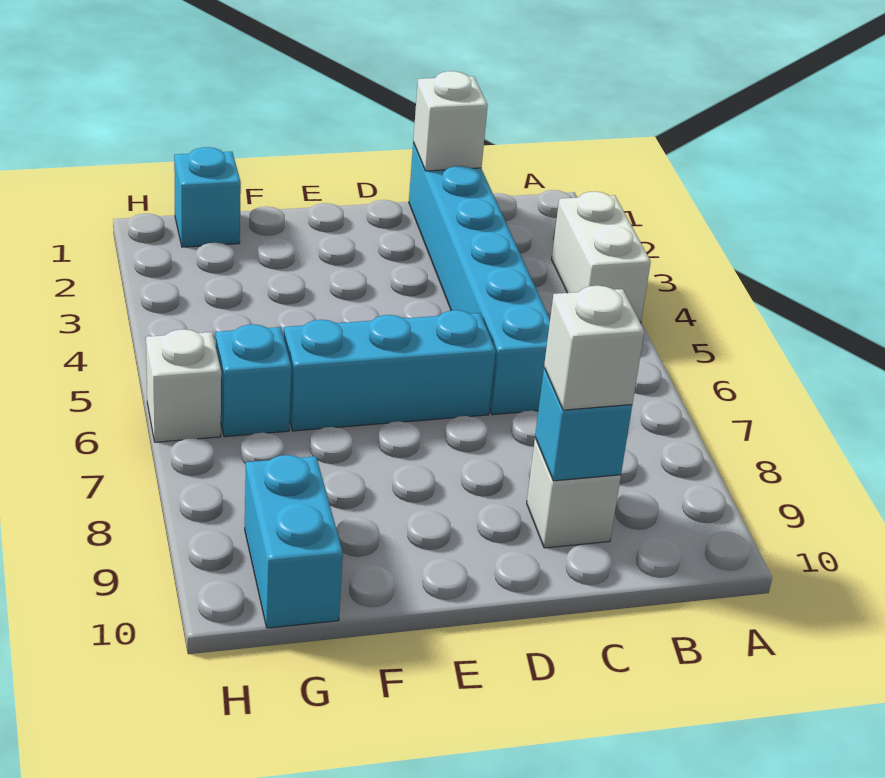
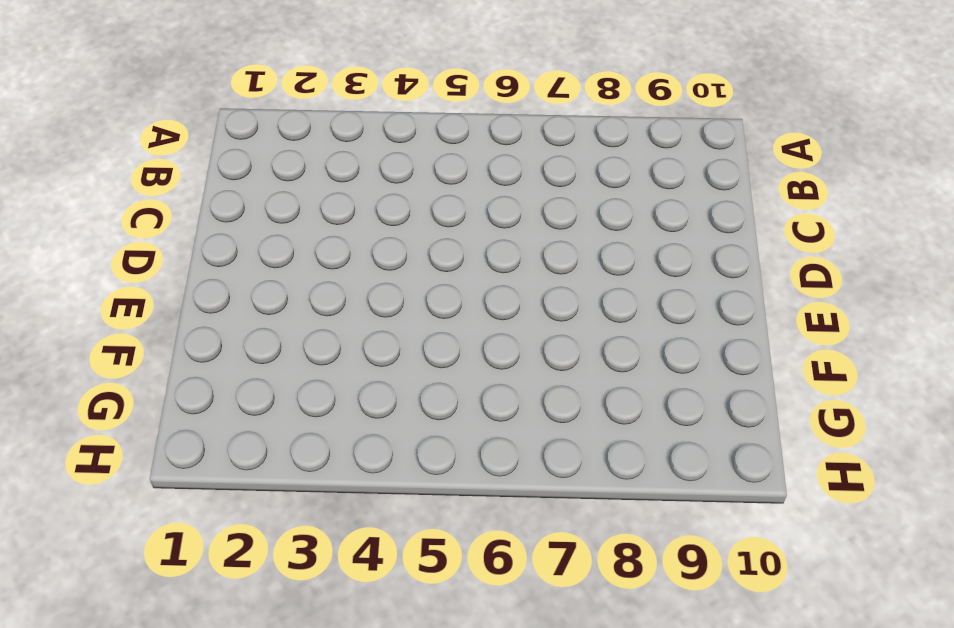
none -> white brick A3:A4 level 1
none -> cyan brick C1:C6 level 1

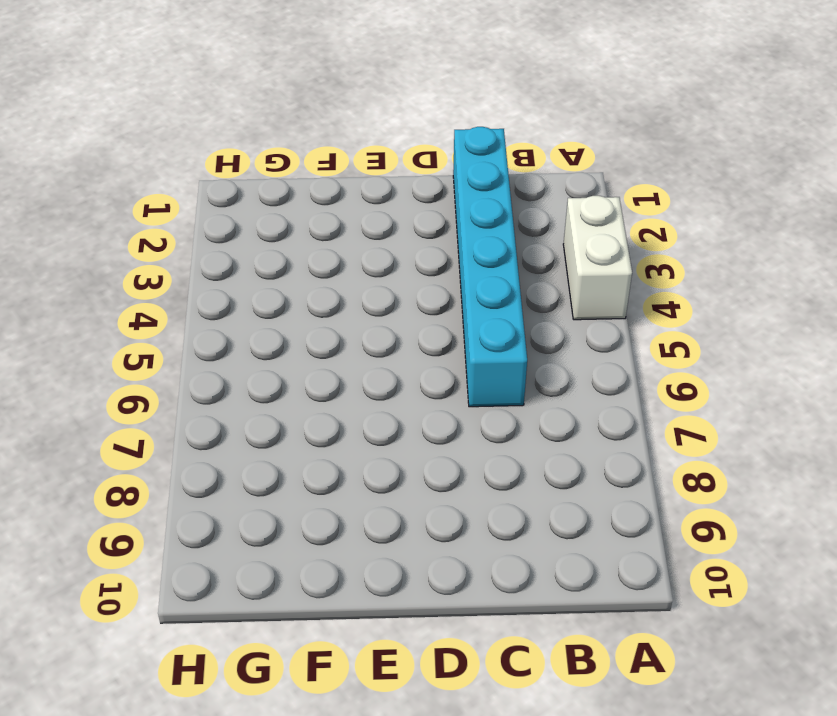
none -> white brick C9 level 1
none -> cyan brick D6:F6 level 1

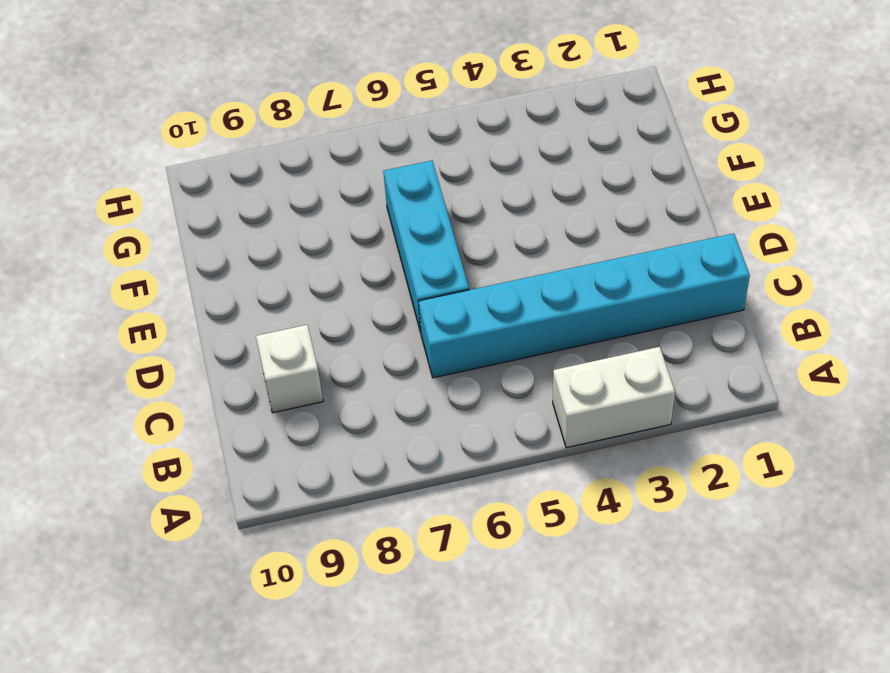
none -> cyan brick G1 level 1
none -> cyan brick G6 level 1

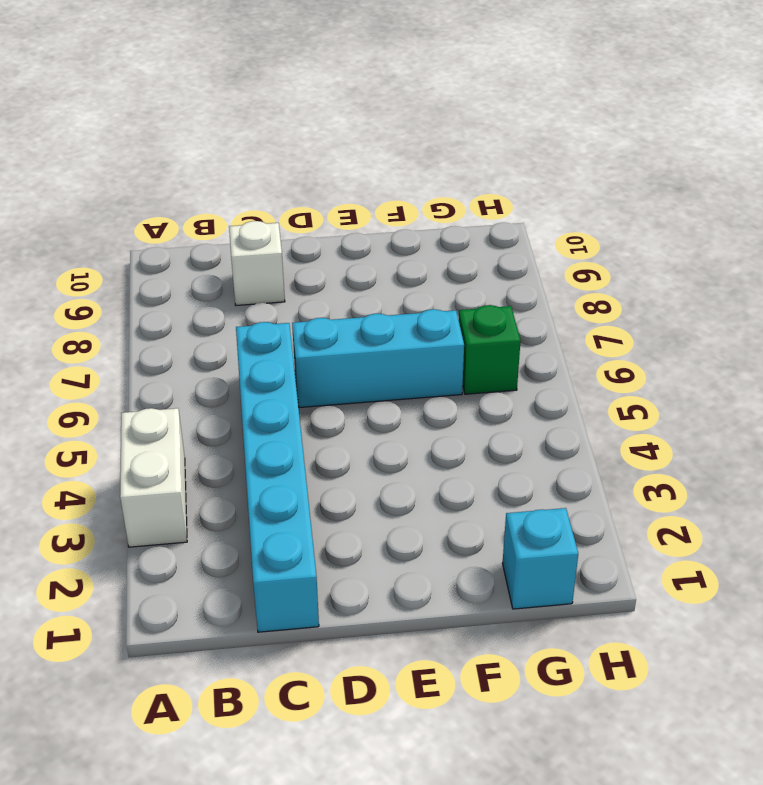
green brick G6 level 1 -> cyan brick G6 level 1
none -> cyan brick G9:G10 level 1
none -> white brick H6 level 1

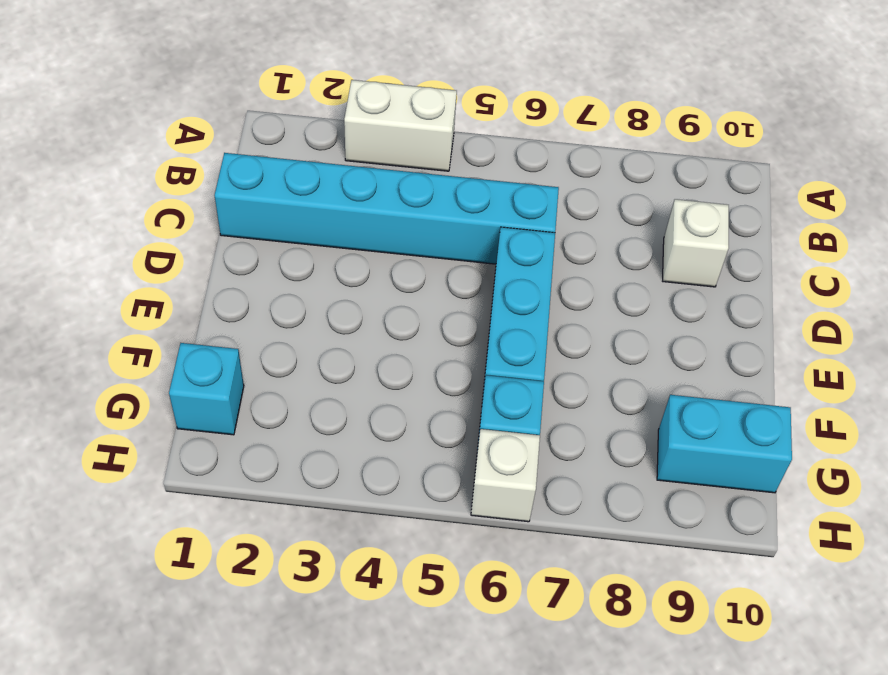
none -> white brick C1 level 2
none -> cyan brick C9 level 2

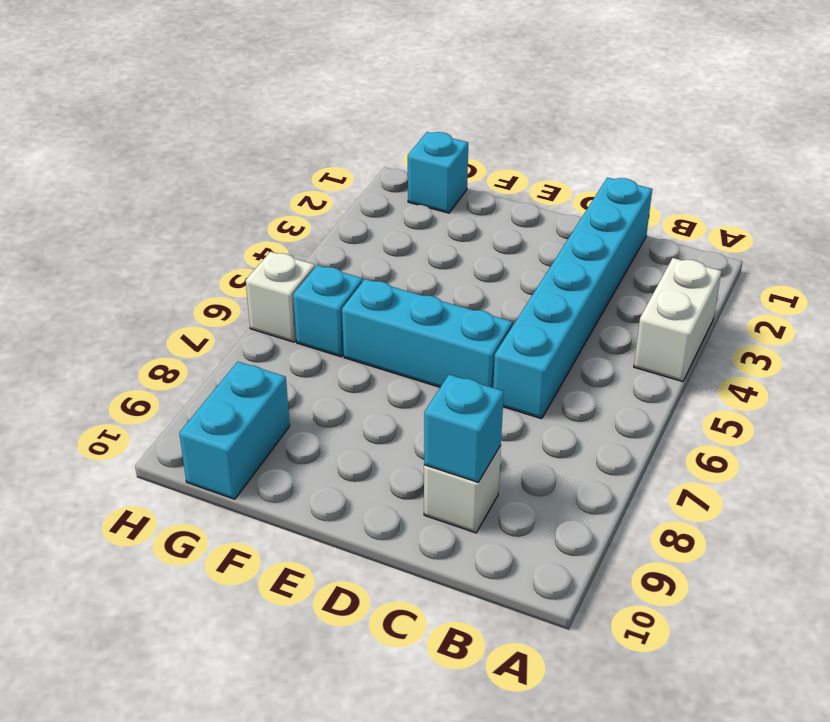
none -> white brick C1 level 2
none -> white brick C9 level 3

